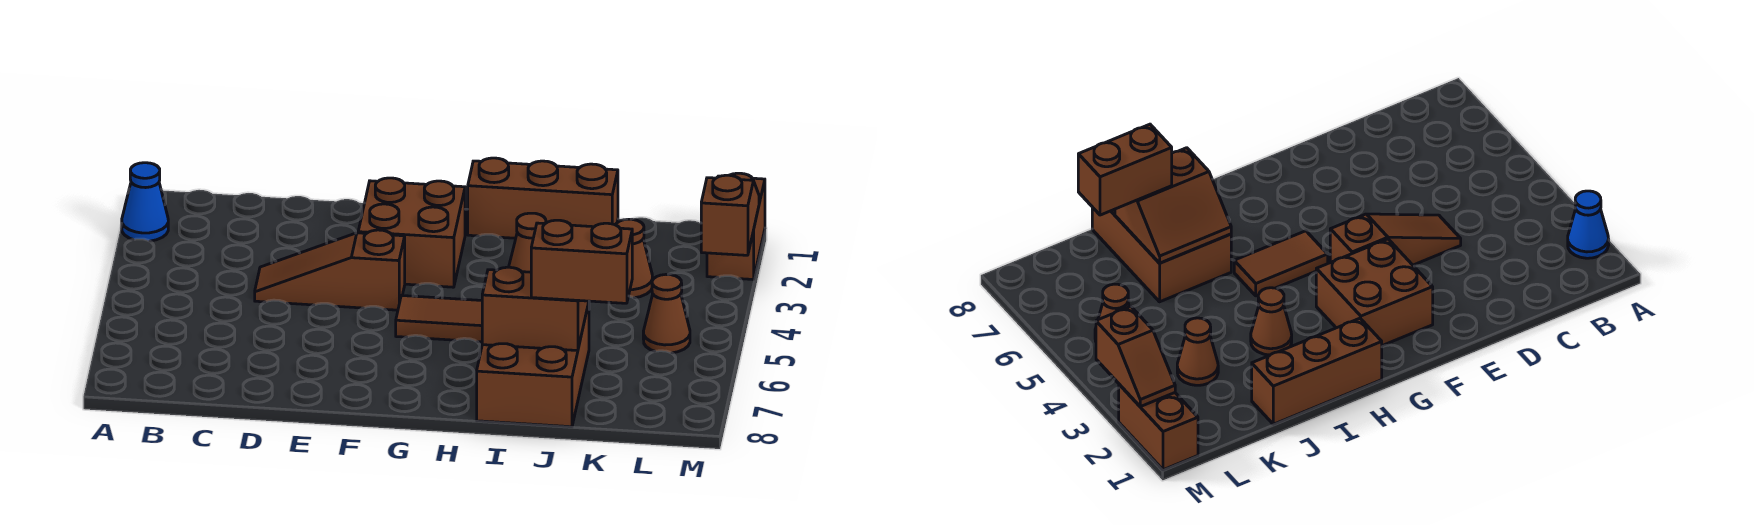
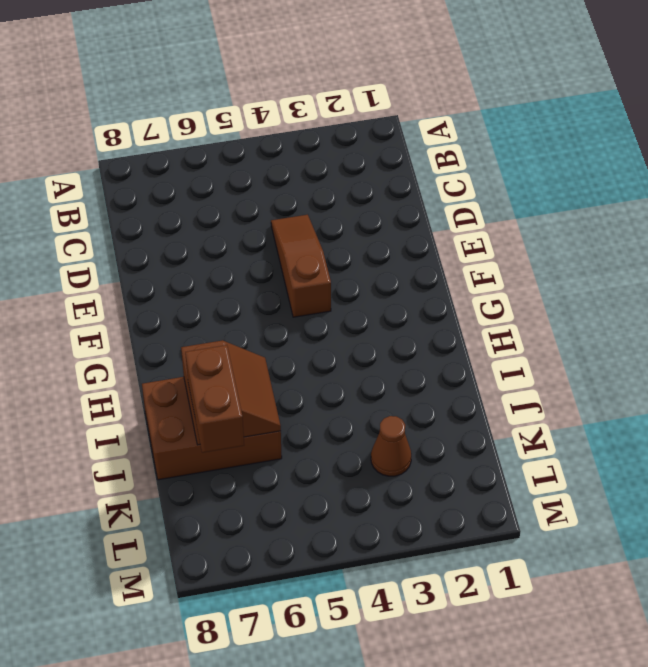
none -> blue cone A2 level 1
none -> brown brick F2:G3 level 1
none -> brown tile G5:H5 level 1

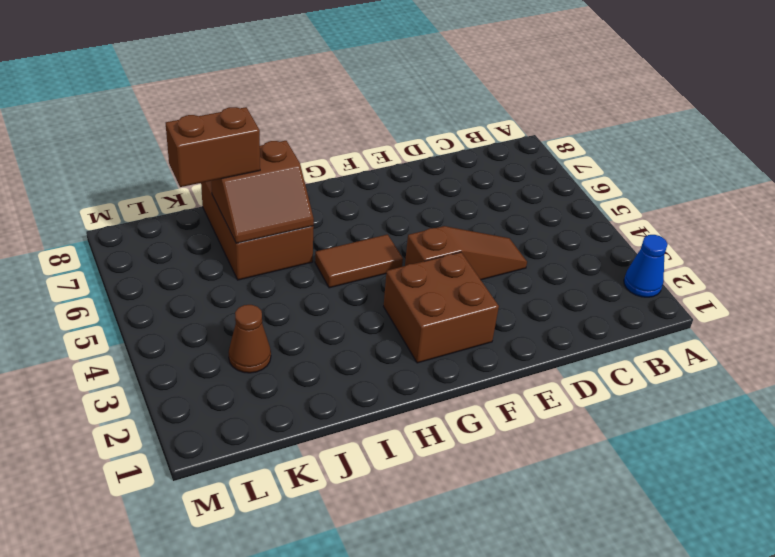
none -> brown brick H1:J1 level 1
none -> brown cone I3 level 1
none -> brown cone L5 level 1

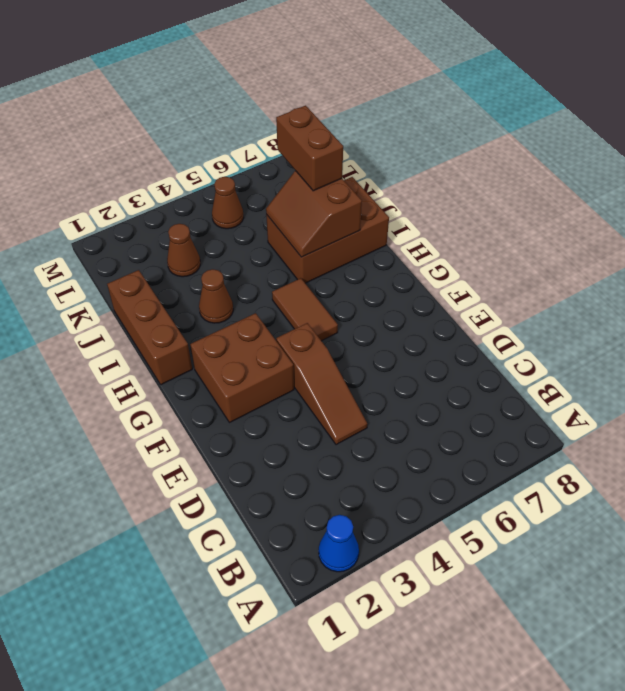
none -> brown brick M1:M2 level 1
none -> brown slope M2:M3 level 2 top 3

